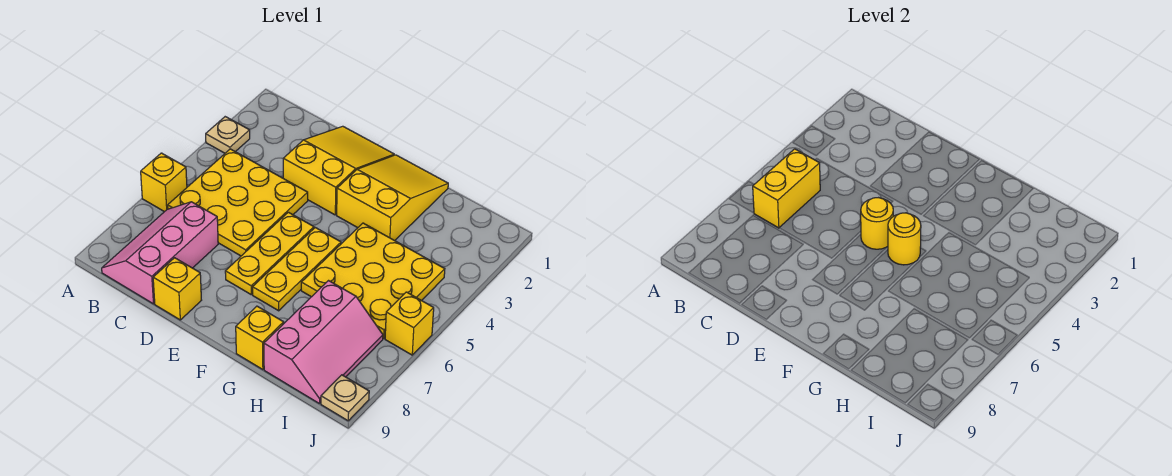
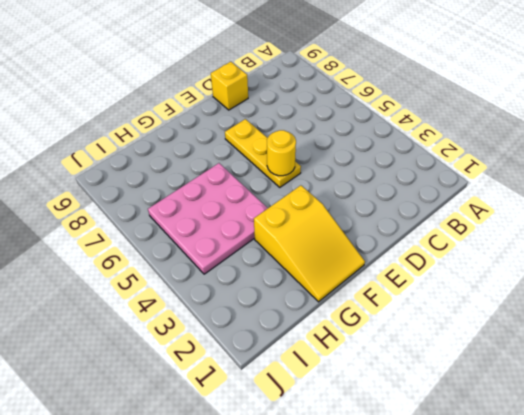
pink plate G4:I6 level 1 -> yellow plate G4:I6 level 1
none -> tan plate A3 level 1
none -> yellow brick A6 level 1
none -> yellow plate B4:D6 level 1

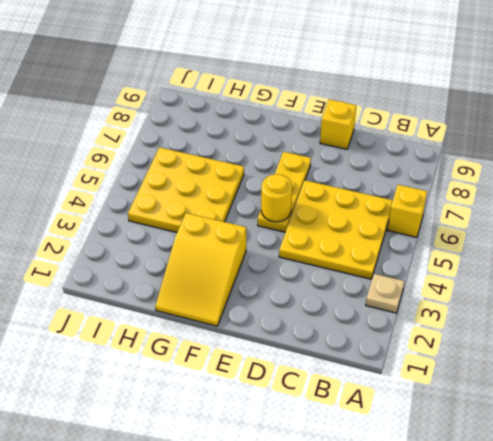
none -> pink slope B7:C9 level 1 top C
none -> yellow slope D1:E3 level 1 top 3
none -> yellow plate F5:F7 level 1

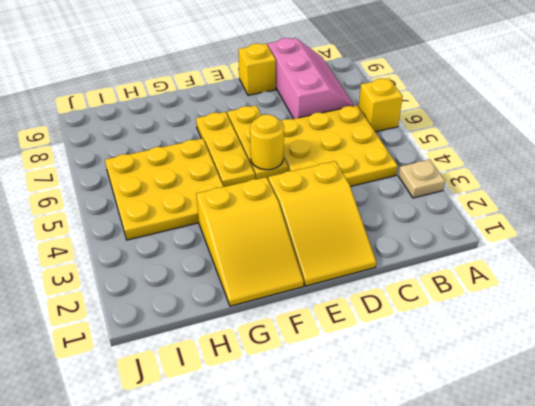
none -> yellow brick G9 level 1
none -> pink slope H7:I9 level 1 top H
none -> yellow brick J6 level 1

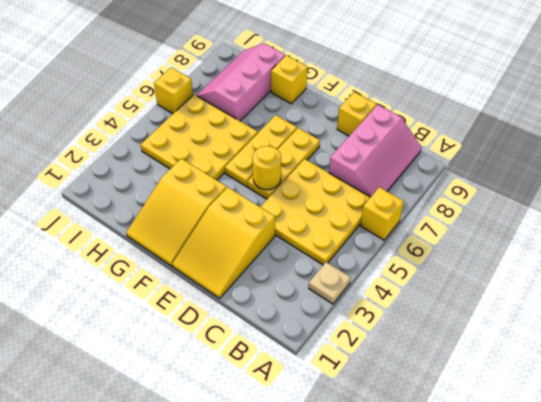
none -> tan plate J9 level 1
none -> yellow brick B5:B6 level 2
none -> yellow round brick F5 level 2

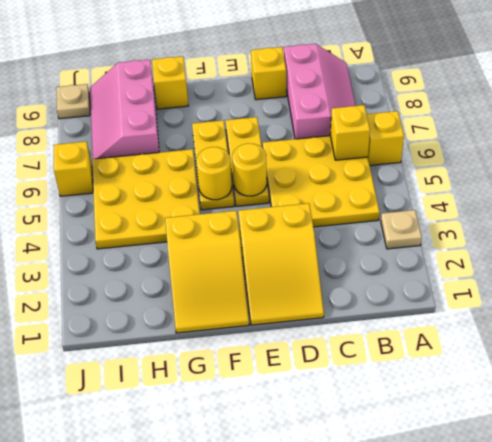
yellow brick B6 level 2 -> yellow brick B5:B6 level 2

